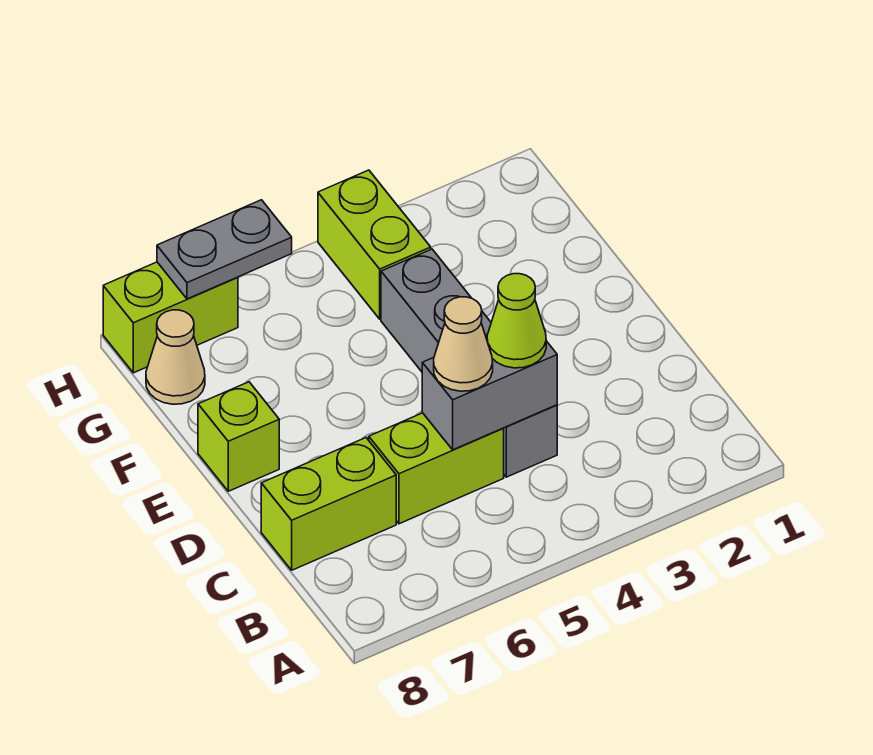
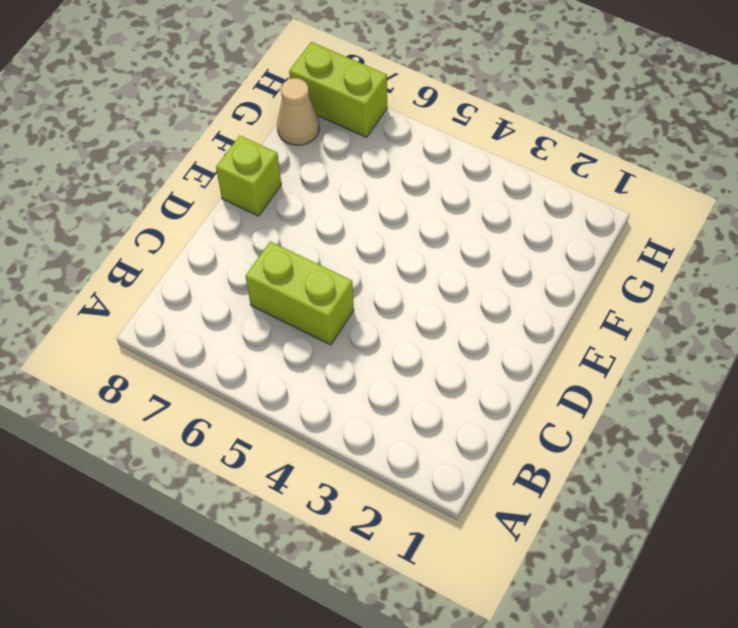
none -> grey brick C4:F4 level 1
none -> lime brick C7:C8 level 1

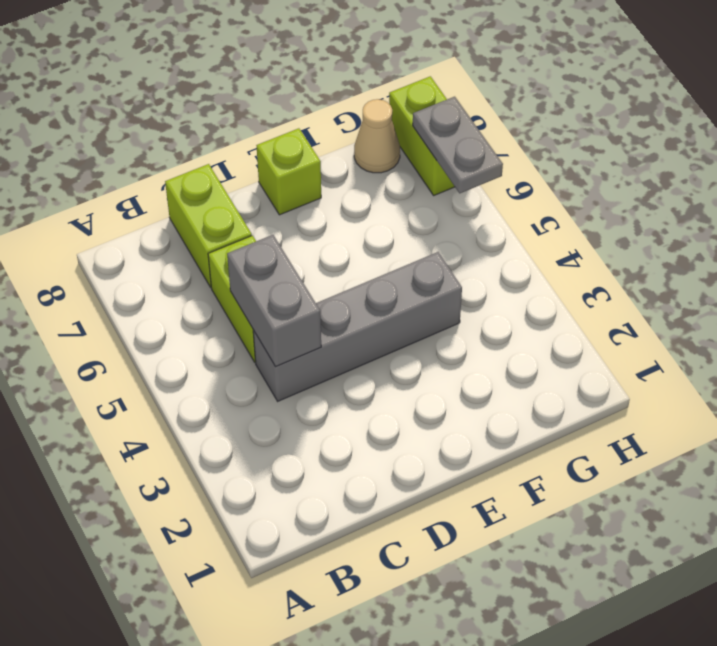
none -> lime brick G4:H4 level 1
none -> lime cone C4 level 3

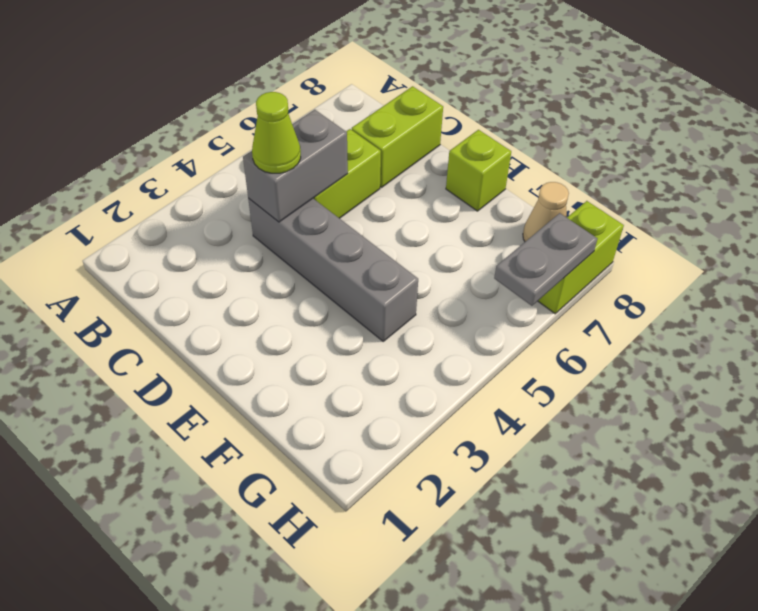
none -> lime brick G4:H4 level 1
none -> tan cone C5 level 3

